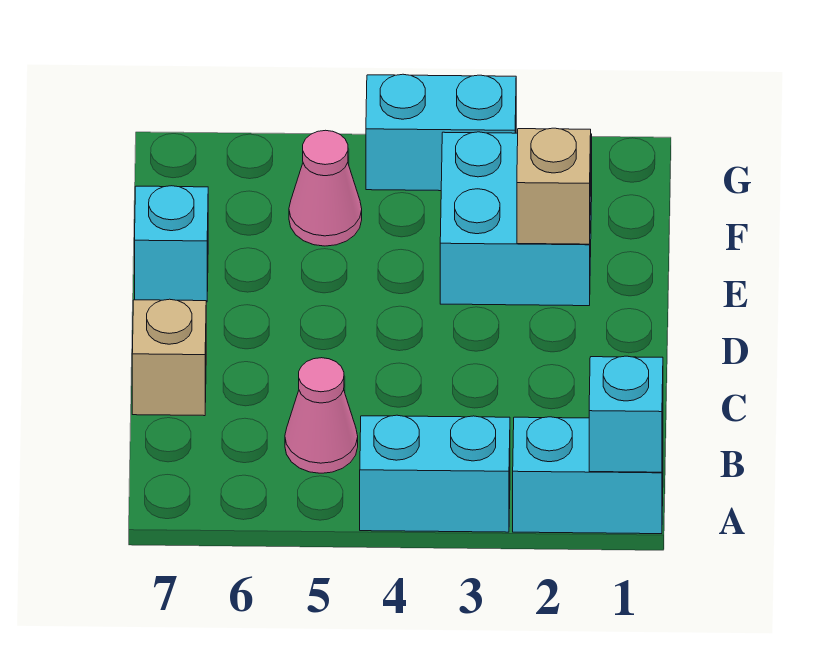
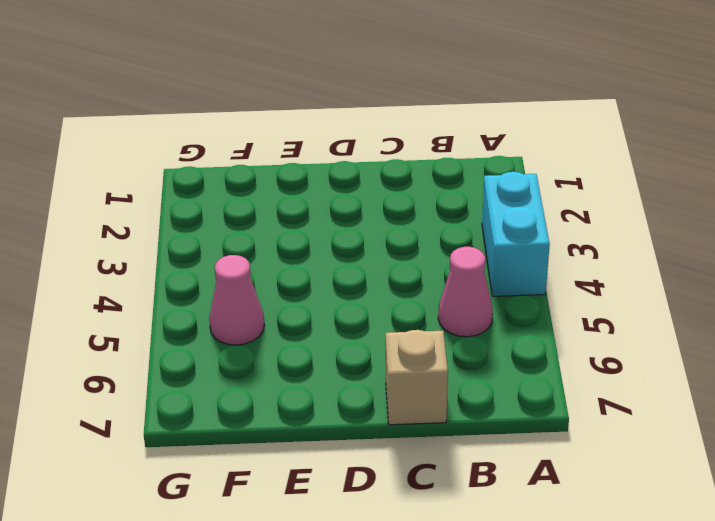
none -> cyan brick A1:A2 level 1
none -> cyan brick E2:F3 level 1

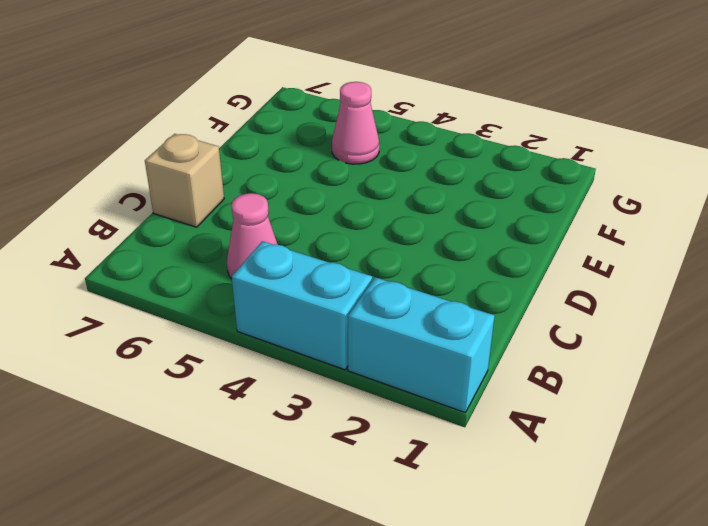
none -> cyan brick E2:F3 level 1
none -> cyan brick E7 level 1

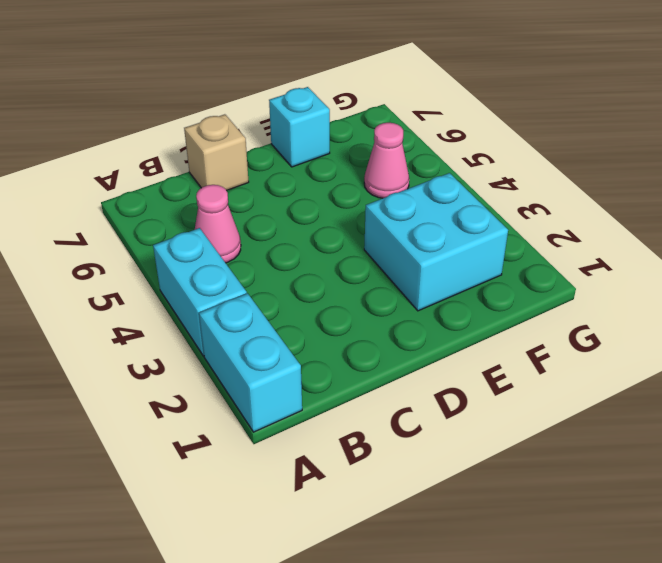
none -> cyan brick G3:G4 level 1
none -> cyan brick A1 level 2

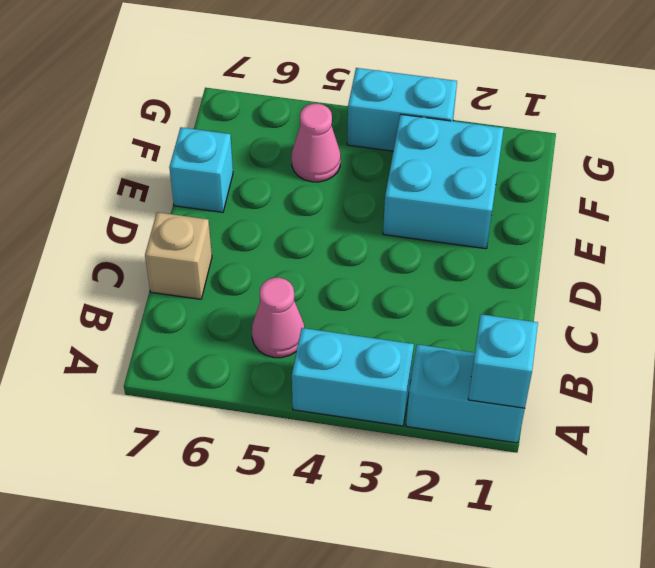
none -> tan brick E2 level 2

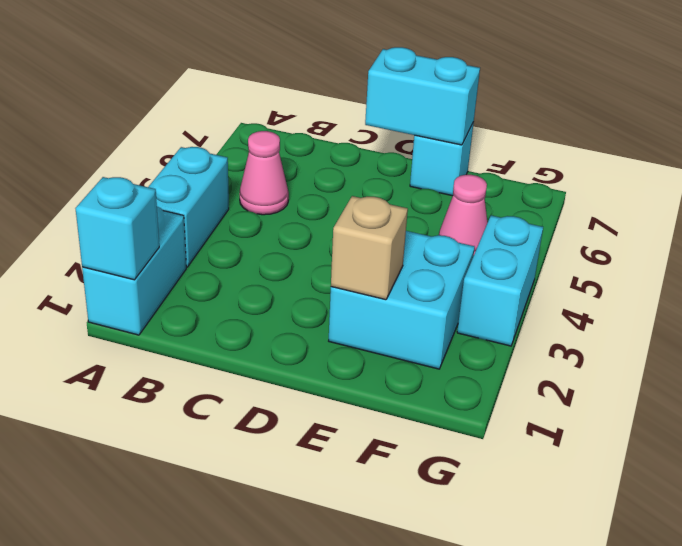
cyan brick D7:E7 level 2 -> none
none -> tan brick C7 level 1

